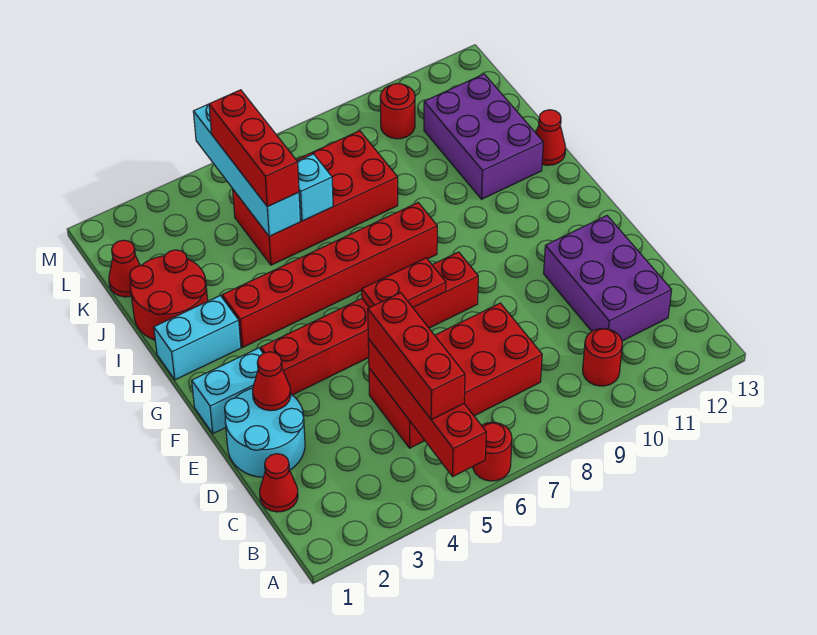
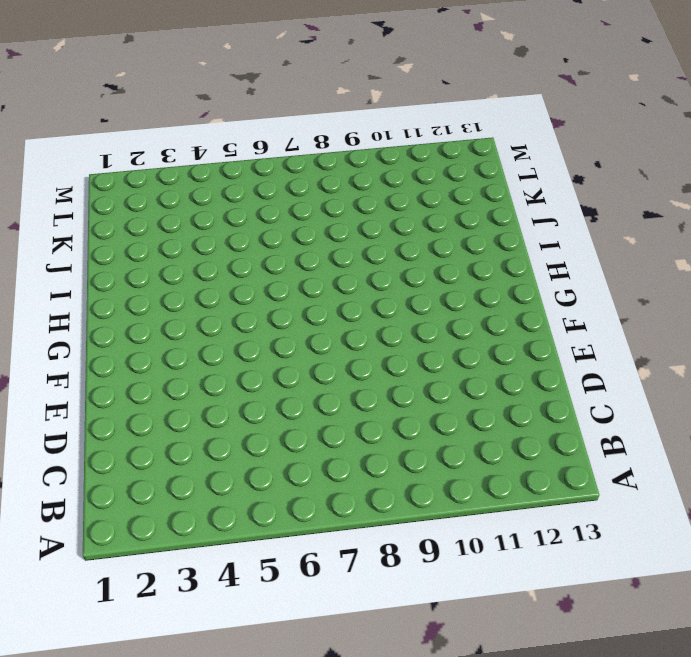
none -> red round brick A6 level 1
none -> red round brick B10 level 1
none -> red cone C1 level 1

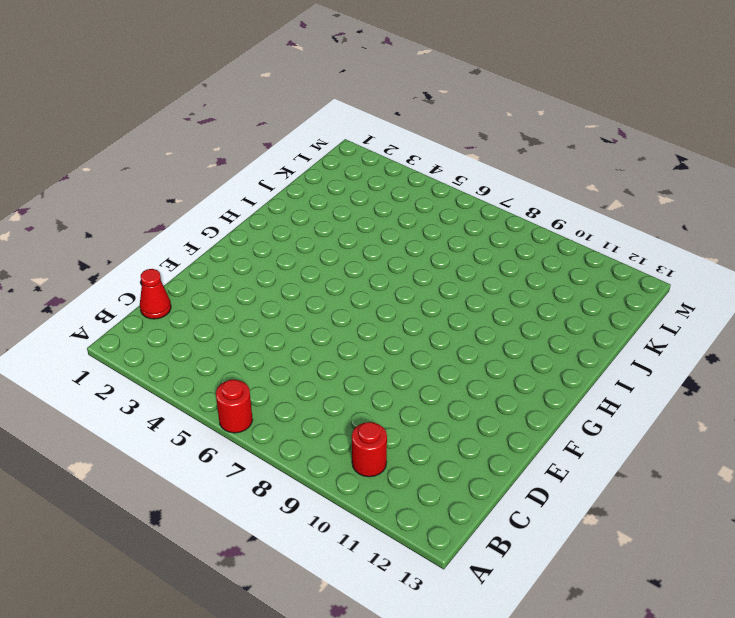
none -> red brick C5:D8 level 1
none -> purple brick C11:E12 level 1
none -> cyan round brick D1:E2 level 1

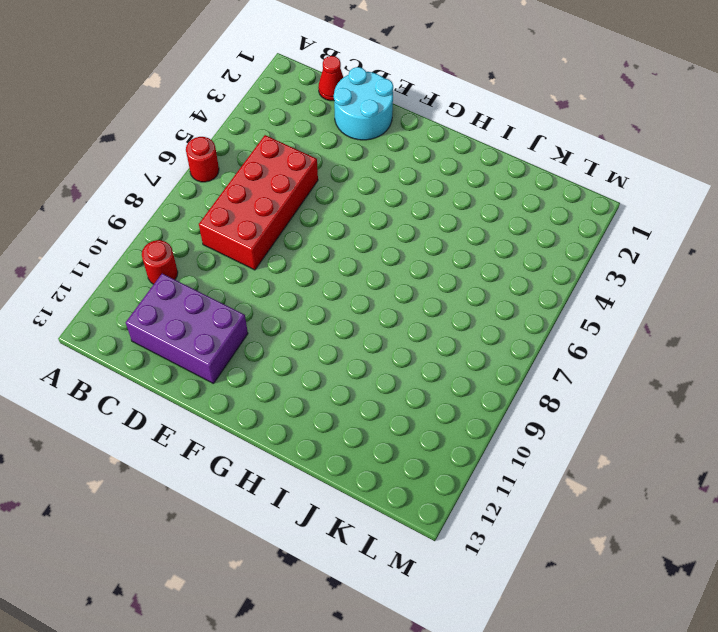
none -> cyan brick F1:F2 level 1
none -> red brick F3:F8 level 1
none -> cyan brick H1:H2 level 1

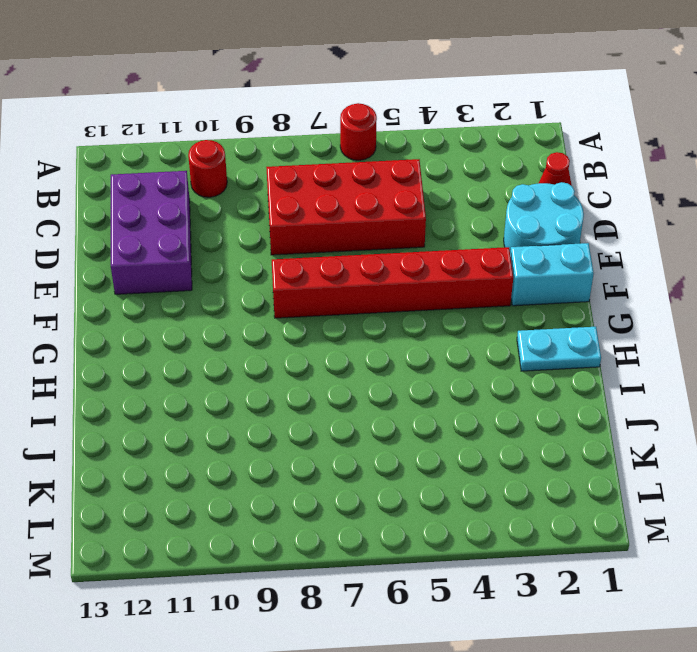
cyan plate H1:H2 level 1 -> cyan brick H1:H2 level 1
none -> red brick H3:H8 level 1
none -> red round brick I1:J2 level 1
none -> purple brick I11:K12 level 1

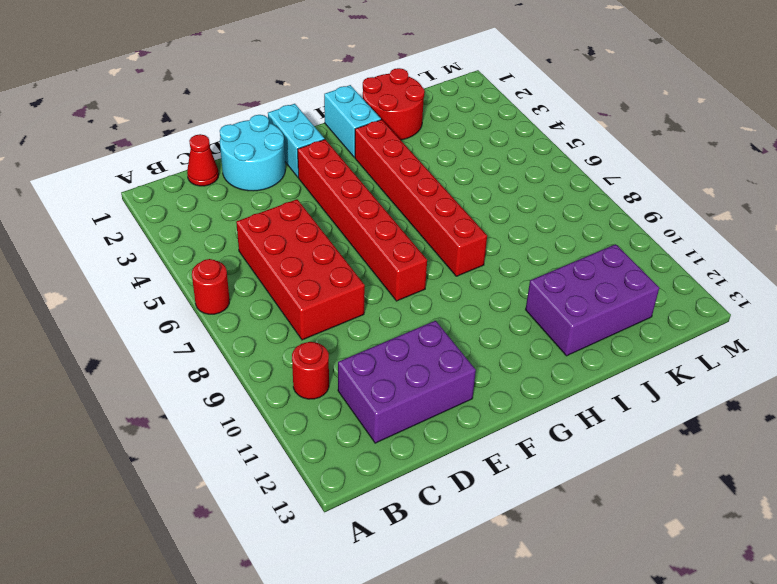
none -> red cone I13 level 1
none -> red brick J5:K8 level 1
none -> red cone K1 level 1

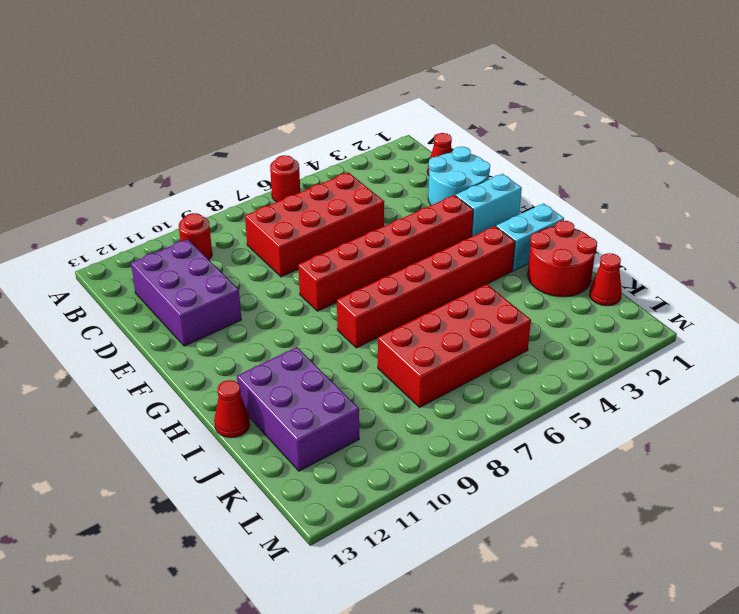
none -> red round brick L10 level 1
none -> red brick A5:D5 level 2
none -> red cone E2 level 2

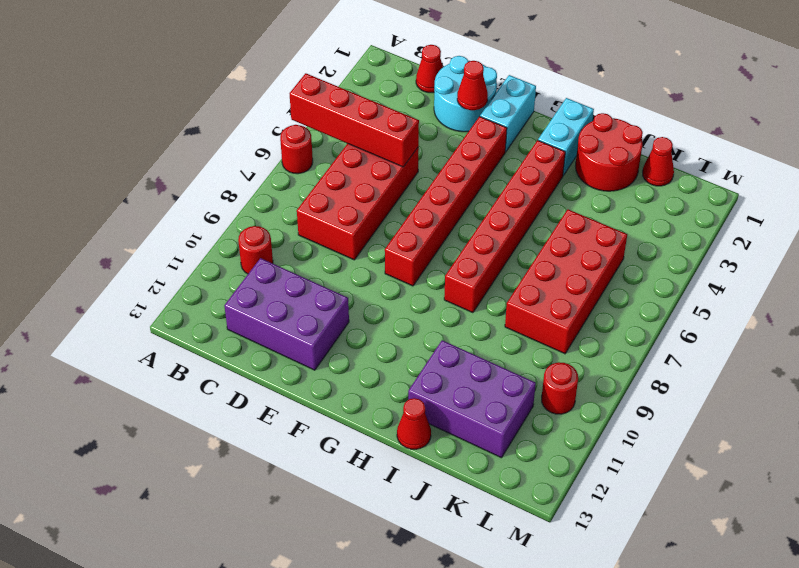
none -> red plate F6:F7 level 2
none -> cyan brick J5:M5 level 2
none -> cyan brick J6 level 2

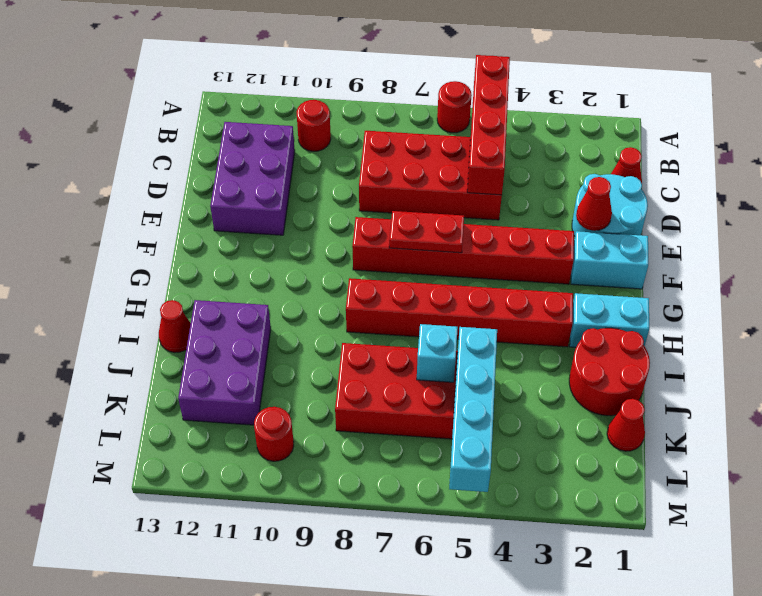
none -> red brick B5:D5 level 3
none -> red brick J5:L5 level 3

